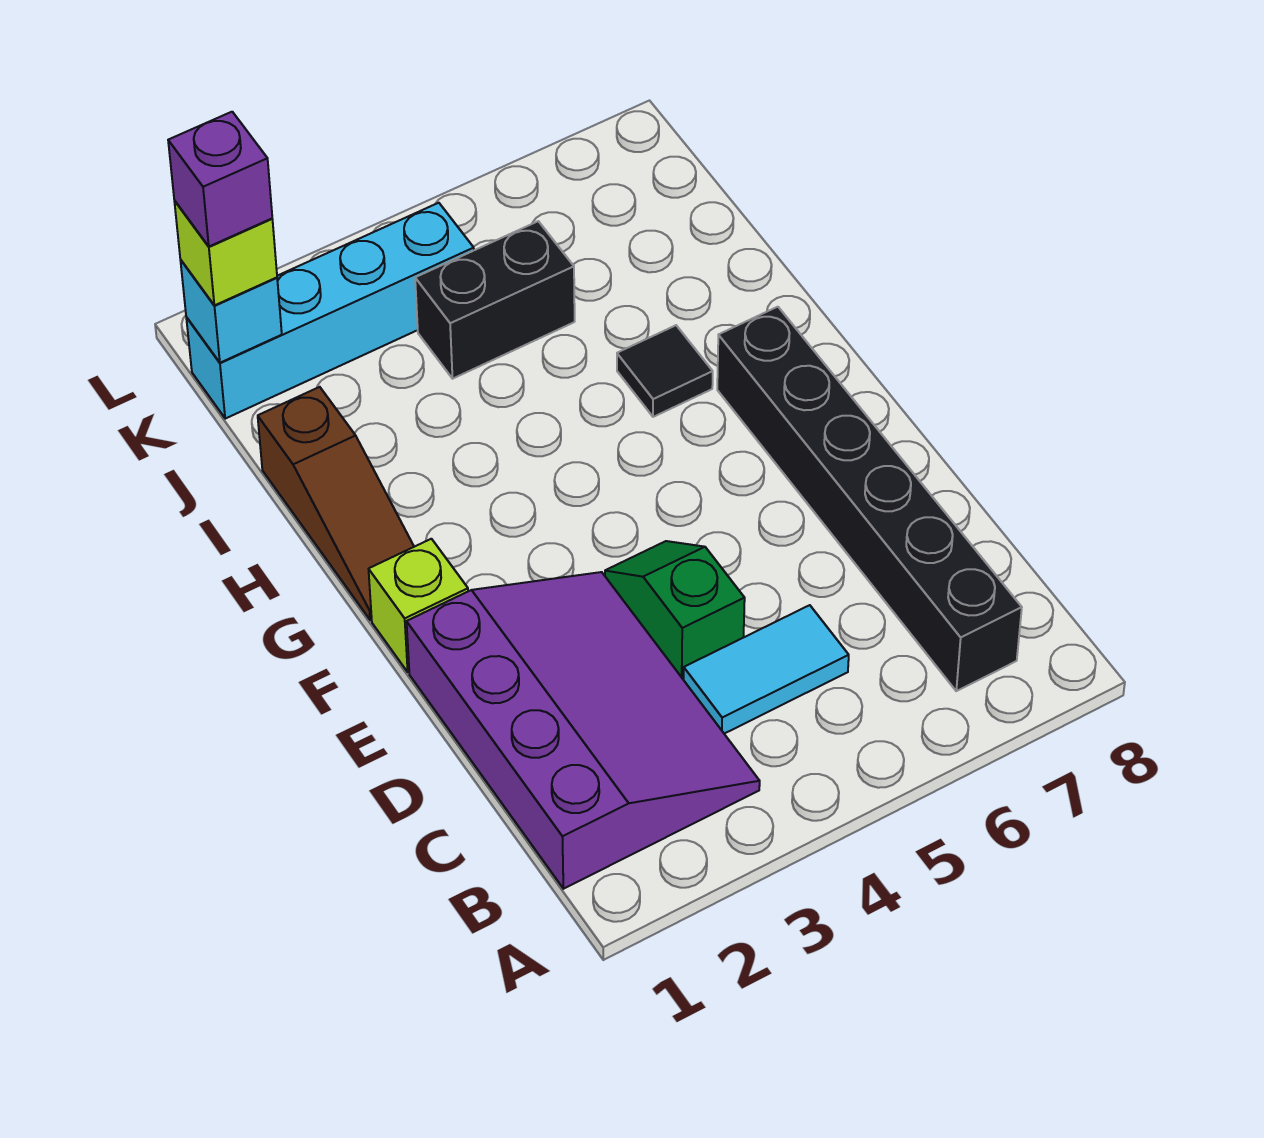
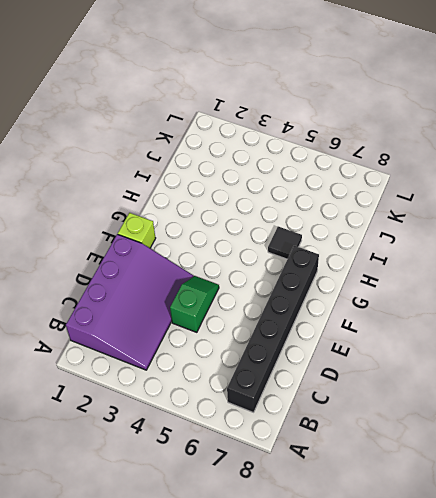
none -> cyan tile C4:C5 level 1
none -> brown slope G1:I1 level 1 top I
none -> black brick J4:J5 level 1

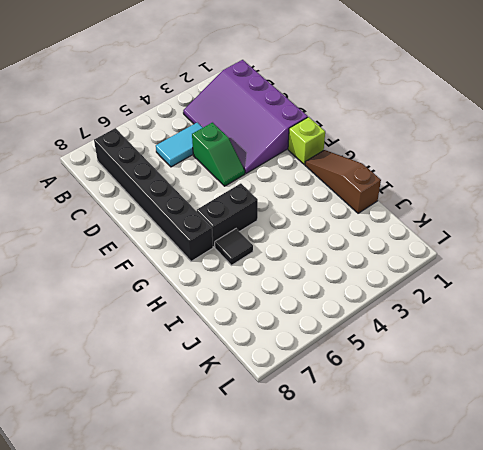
black brick G5:G6 level 1 -> black brick J4:J5 level 1
none -> cyan brick K1:K4 level 1
none -> cyan brick K1 level 2
none -> lime brick K1 level 3

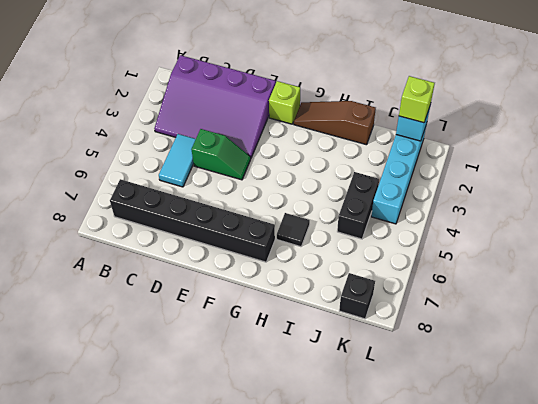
black brick K8 level 1 -> none
none -> purple brick K1 level 4

